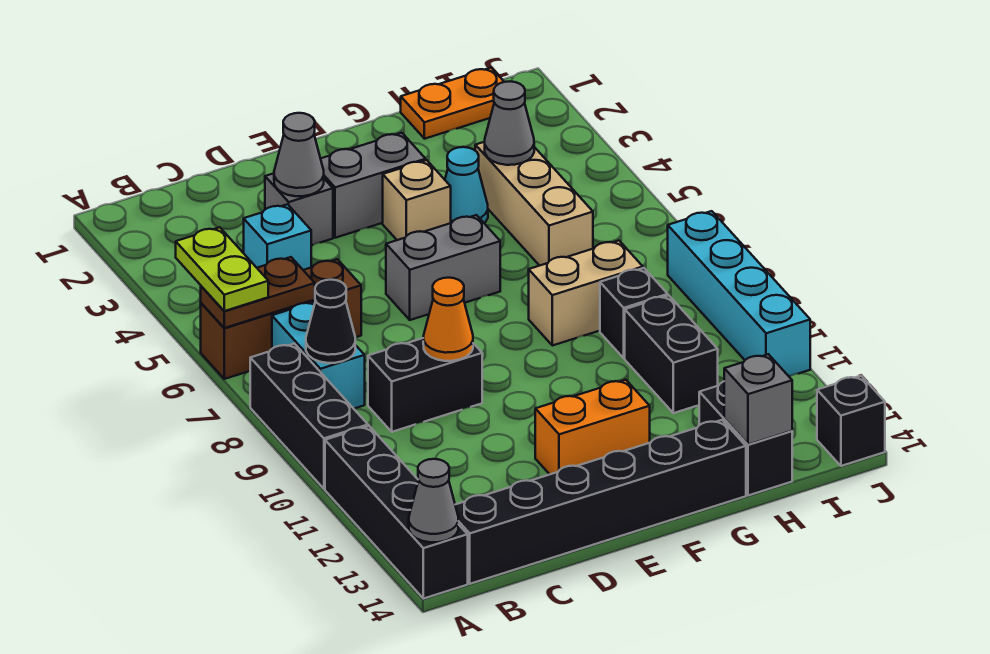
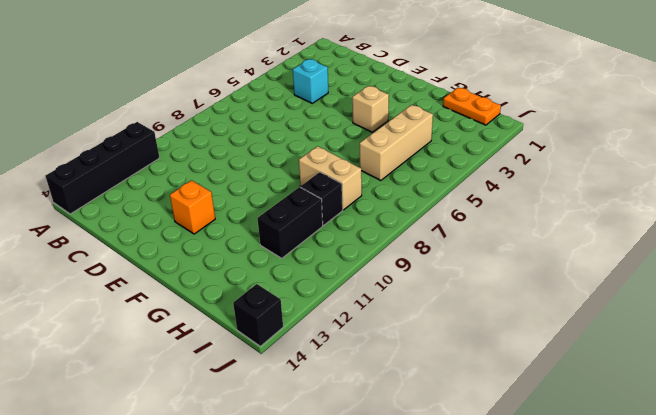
orange brick E12 level 1 -> orange brick E12:F12 level 1
none -> brown brick A6:C6 level 1
none -> black brick A8:A10 level 1
none -> cyan brick B7:B8 level 1

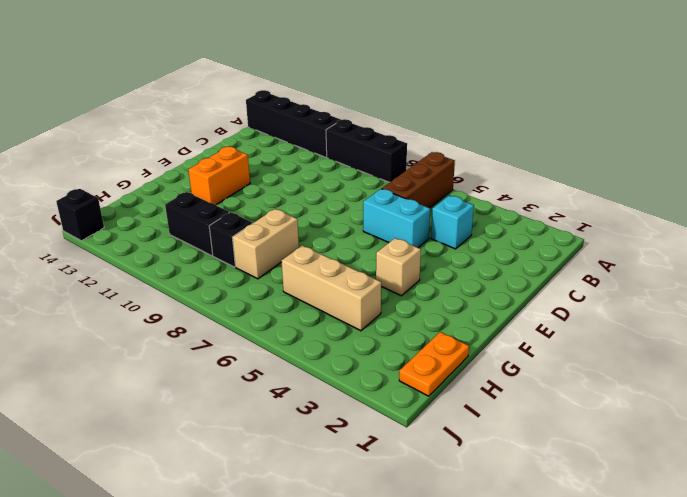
cyan brick D5:D6 level 1 -> cyan brick B7:B8 level 1
none -> black brick B14:G14 level 1
none -> black brick C9:D9 level 1
none -> grey brick D3 level 1

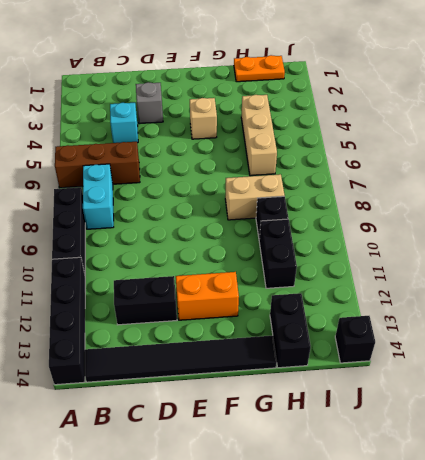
black tile B14:G14 level 1 -> black brick B14:G14 level 1
black brick C12:D12 level 1 -> black brick C9:D9 level 1
none -> grey brick E3:F3 level 1
none -> grey brick E6:F6 level 1
none -> cyan cone G4 level 1

